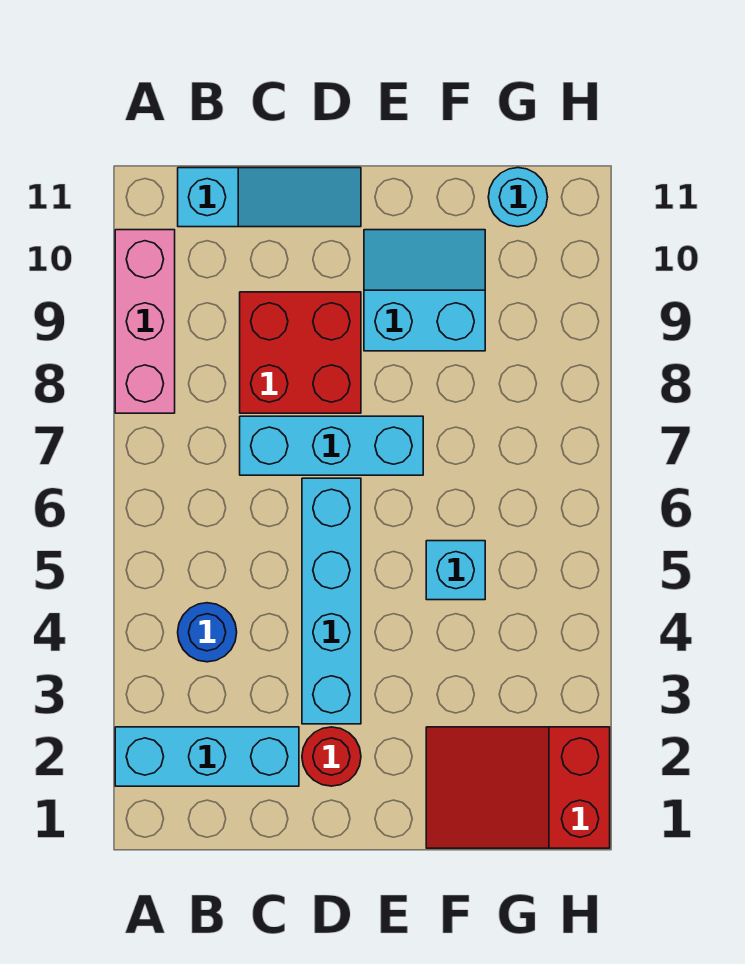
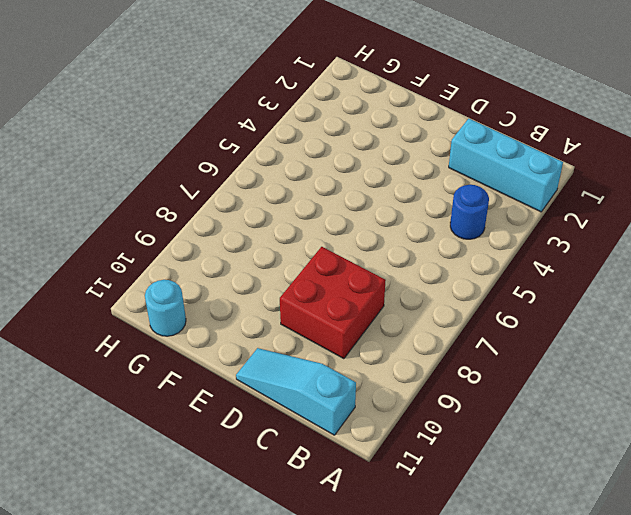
none -> pink brick A8:A10 level 1
none -> cyan brick C7:E7 level 1
none -> red round brick D2 level 1

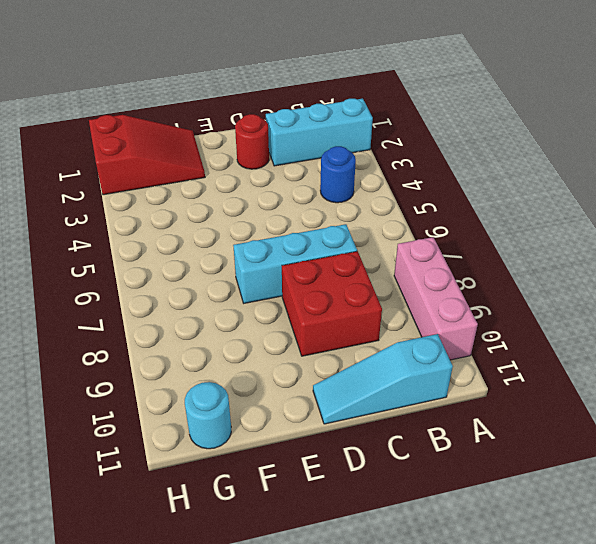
none -> cyan brick D3:D6 level 1
none -> cyan slope E9:F10 level 1 top 9
none -> cyan brick F5 level 1

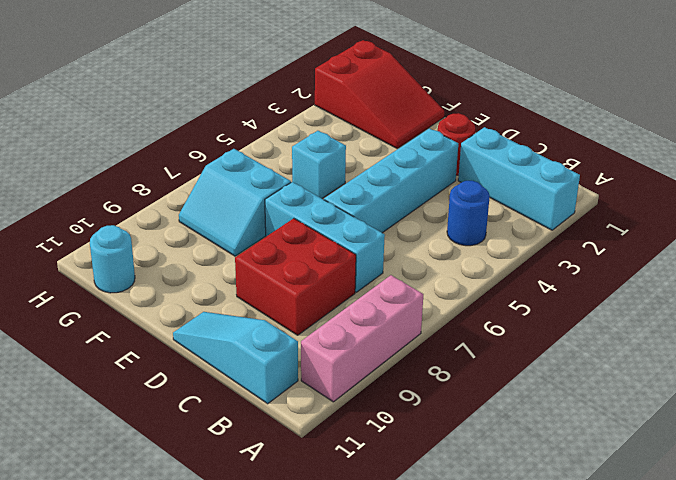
cyan slope F7:G8 level 1 top 7 -> cyan slope E9:F10 level 1 top 9

